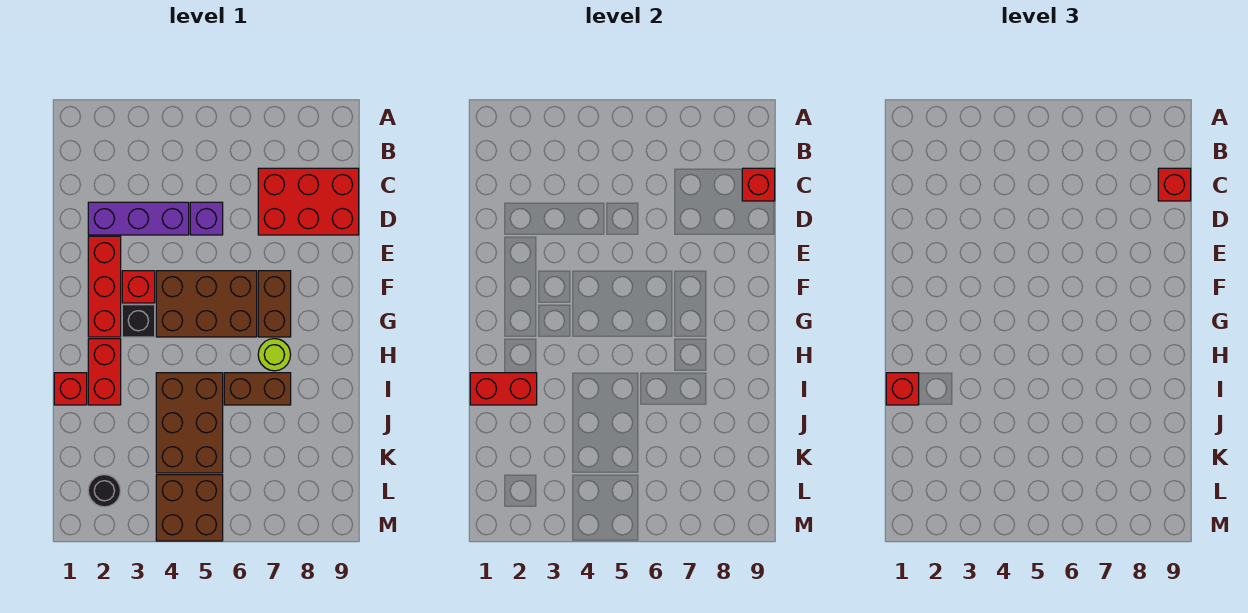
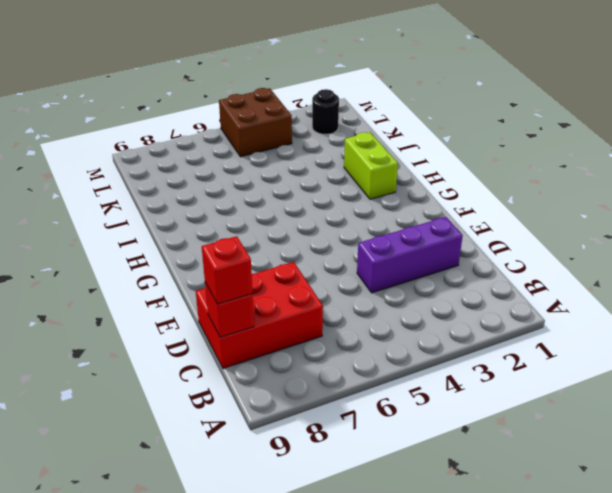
lime brick H2:I2 level 1 -> red brick H2:I2 level 1
none -> purple brick D5 level 1
none -> red brick E2:G2 level 1
none -> red brick F3 level 1

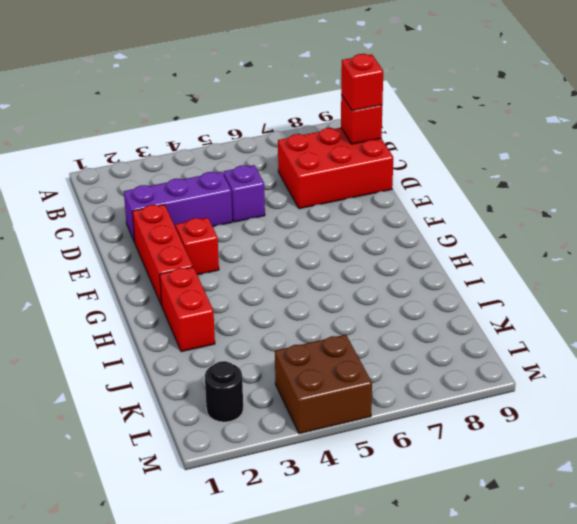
none -> brown brick F4:G6 level 1
none -> brown brick F7:G7 level 1
none -> black brick G3 level 1

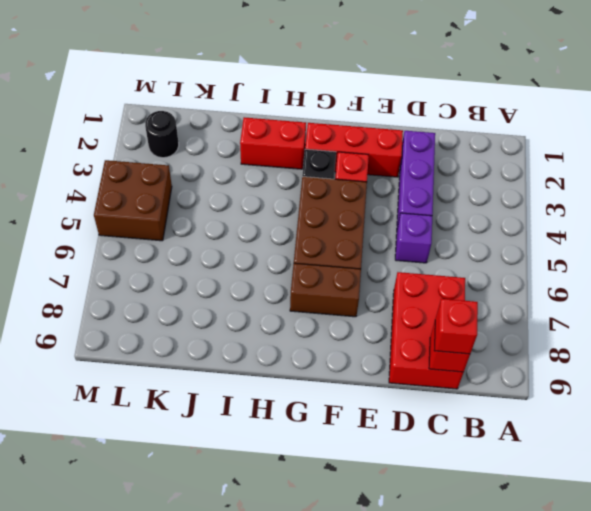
none -> lime round brick H7 level 1
none -> red brick I1 level 1
none -> brown brick I4:K5 level 1

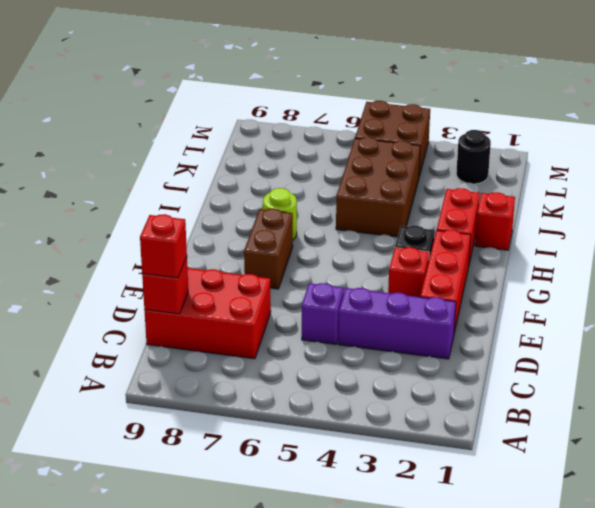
none -> brown brick F4:G6 level 1
none -> brown brick I6:I7 level 1
none -> red brick I1:I2 level 2

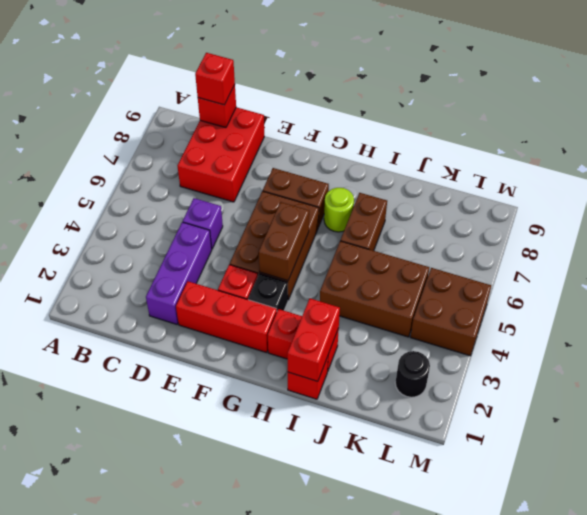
brown brick G4:G5 level 2 -> none
none -> red brick I1 level 3

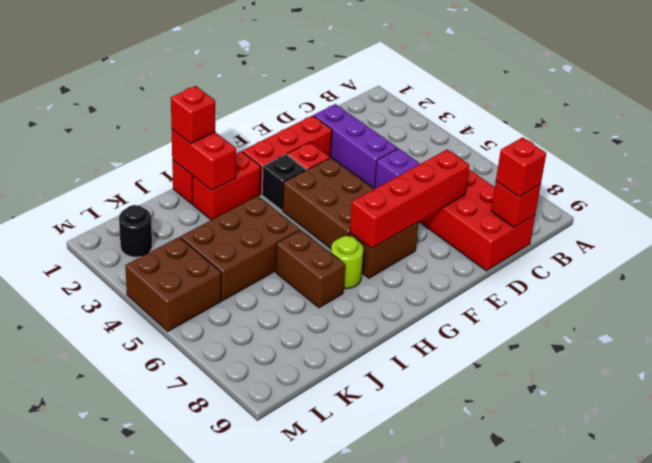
red brick D7:G7 level 2 -> none

